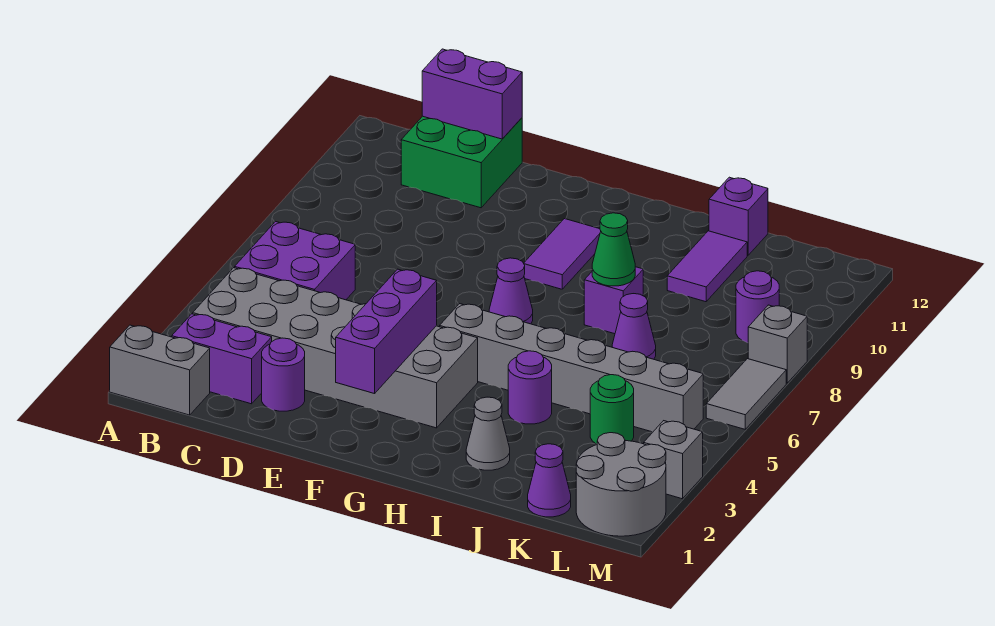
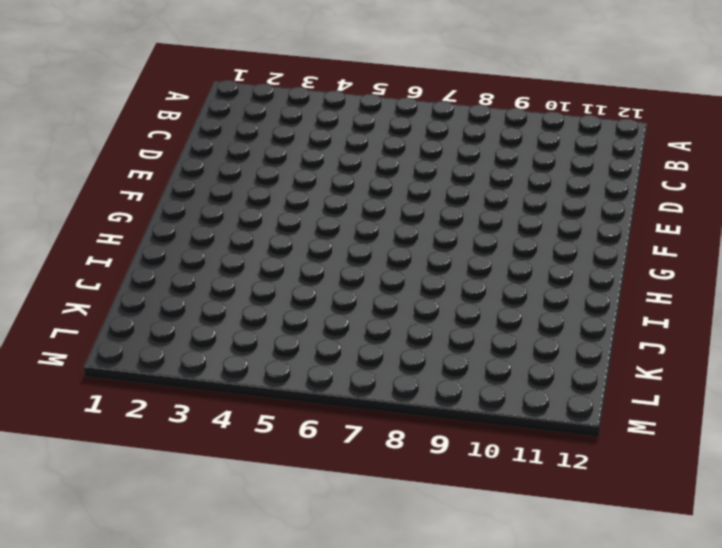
none -> grey brick A1:B1 level 1
none -> purple brick B2:C2 level 1
none -> grey brick B3:G4 level 1

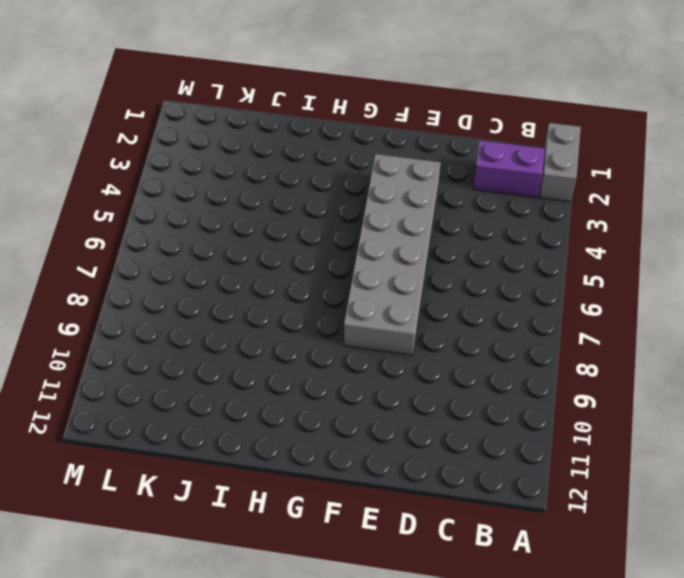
grey brick A1:A2 level 1 -> grey brick A1:B1 level 1
grey brick E3:F8 level 1 -> grey brick B3:G4 level 1
none -> purple brick B5:C6 level 1
none -> green brick C11:D12 level 1
none -> purple round brick D2 level 1

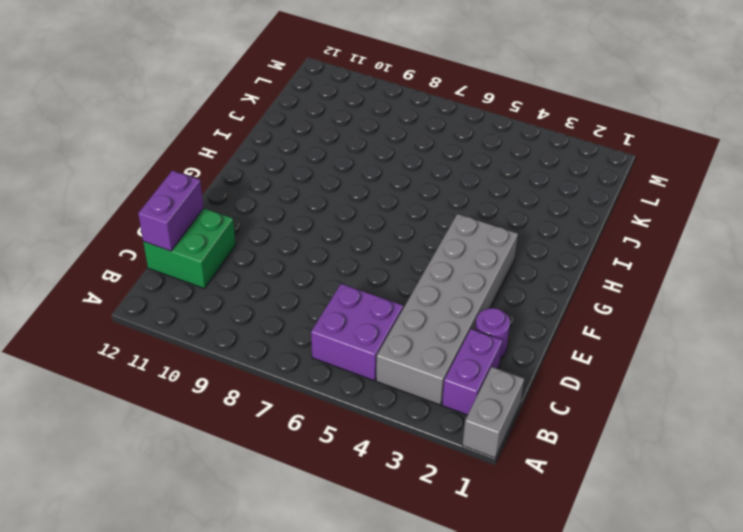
none -> grey brick G5:L5 level 1
none -> purple cone G7 level 1
none -> purple tile G9:G10 level 1

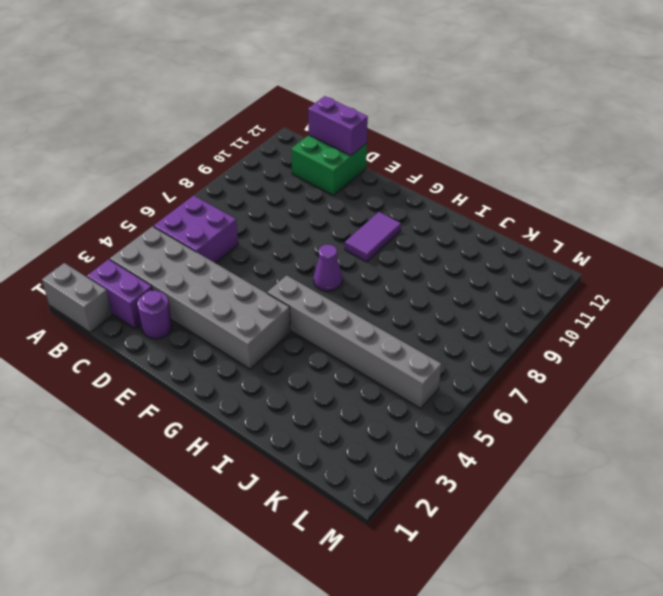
none -> grey cone I2 level 1
none -> purple round brick I4 level 1
none -> purple brick I8 level 1

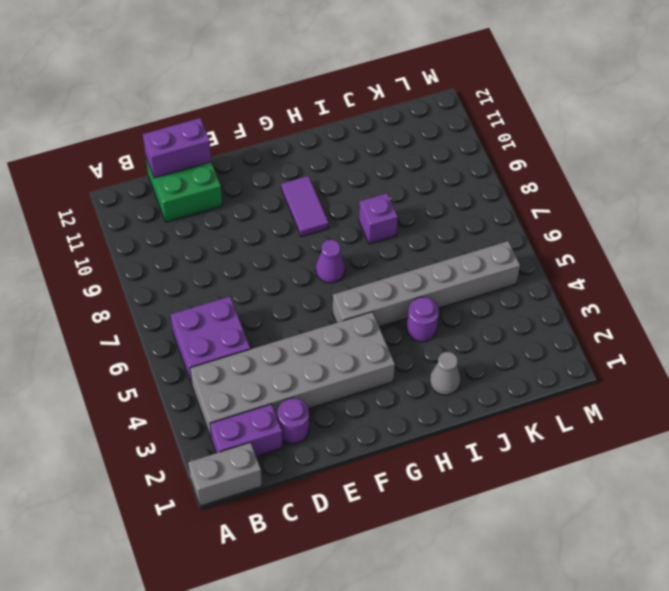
none -> purple cone J7 level 1
none -> purple tile J10:J11 level 1
none -> purple brick J12 level 1

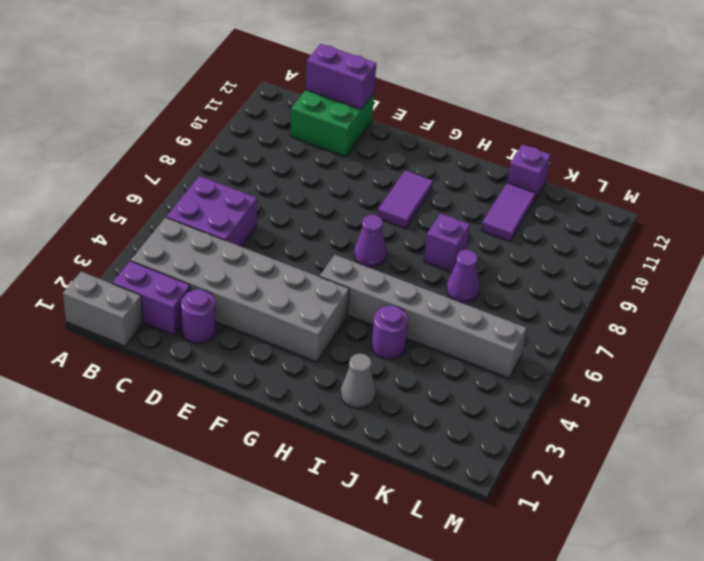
none -> purple cone K1 level 1
none -> green round brick K4 level 1
none -> grey round brick L1:M2 level 1

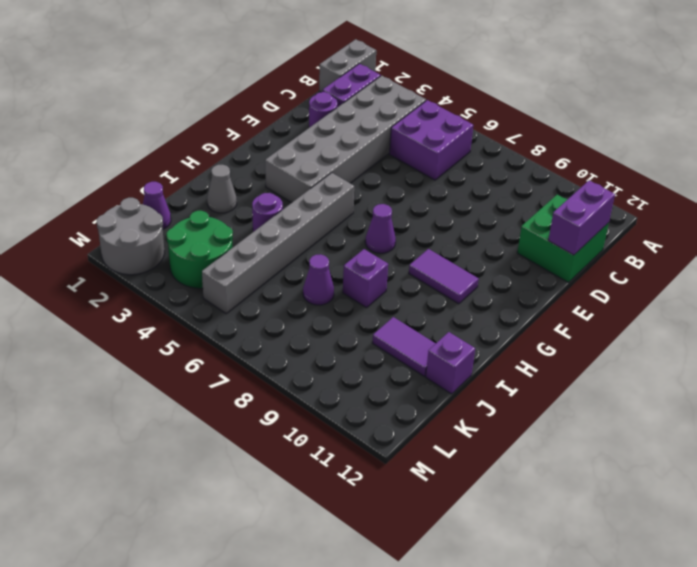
green round brick K3:L4 level 1 -> green round brick K4 level 1
none -> purple round brick L9 level 1
none -> grey brick M3 level 1
none -> grey tile M6:M7 level 1

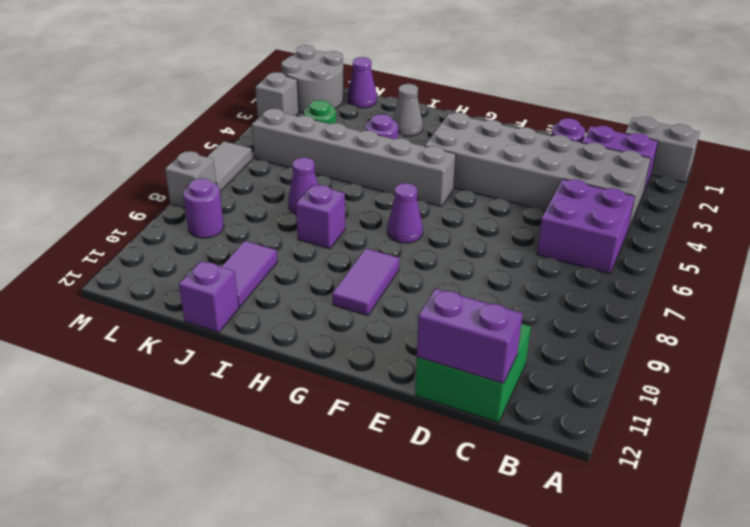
none -> purple brick F2:F4 level 2
none -> green cone I8 level 2

